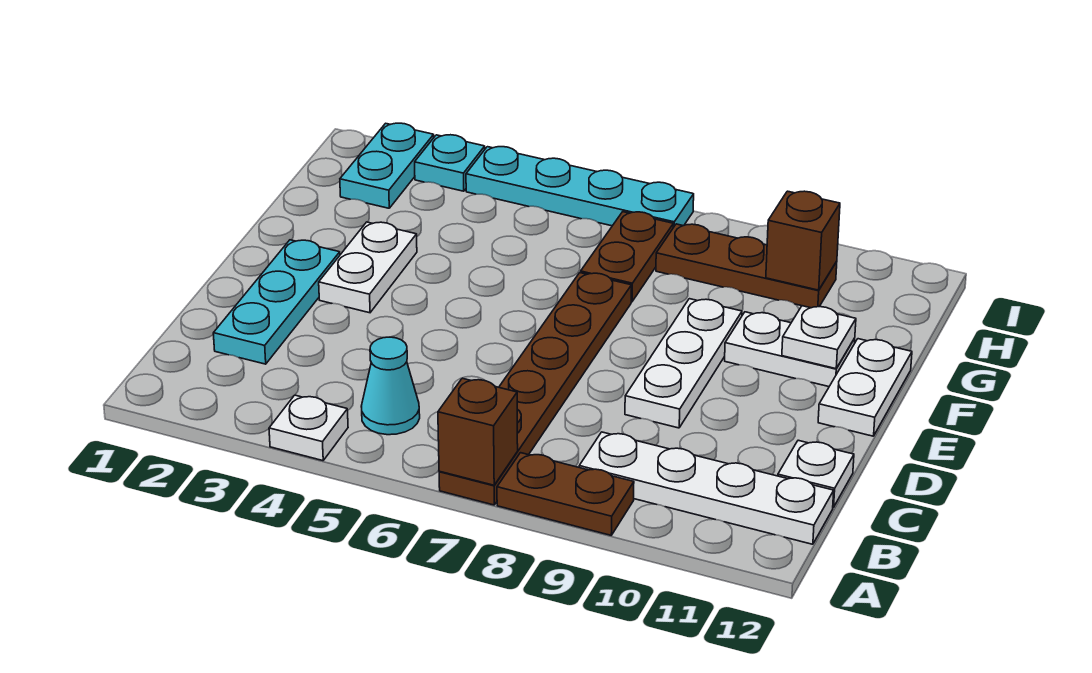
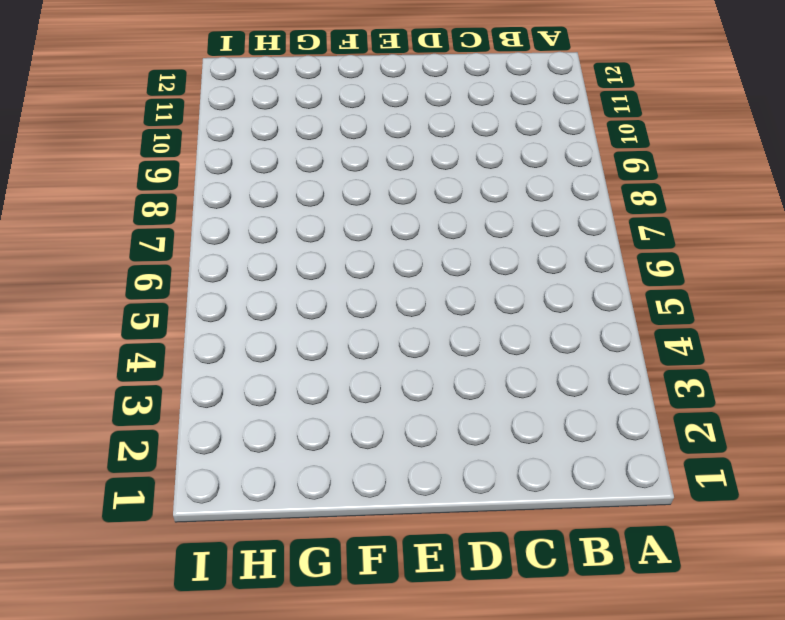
none -> white plate A4 level 1
none -> brown plate A7:F7 level 1
none -> brown plate A8:A9 level 1

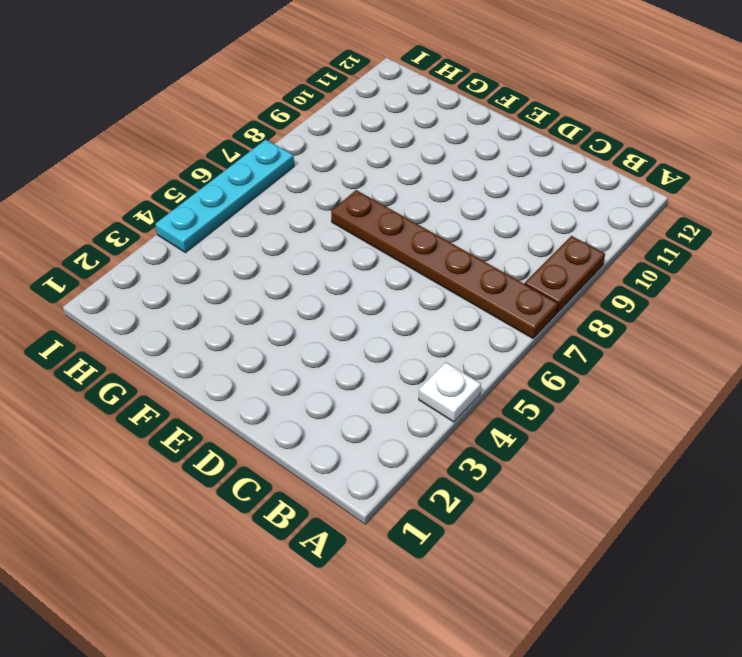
none -> cyan cone B5 level 1
none -> white plate B9:B12 level 1
none -> cyan plate C2:E2 level 1

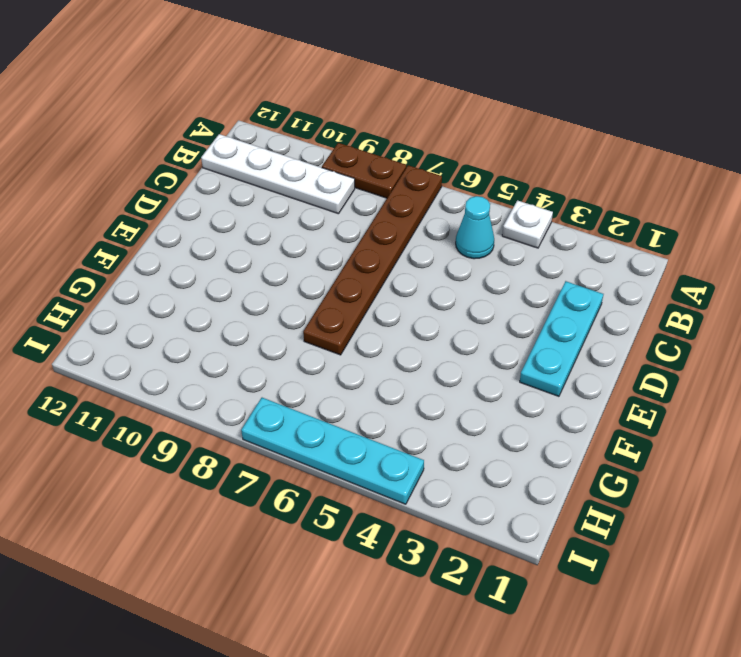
none -> white plate C12 level 1
none -> white plate D9:F9 level 1
none -> white plate E3:F3 level 1

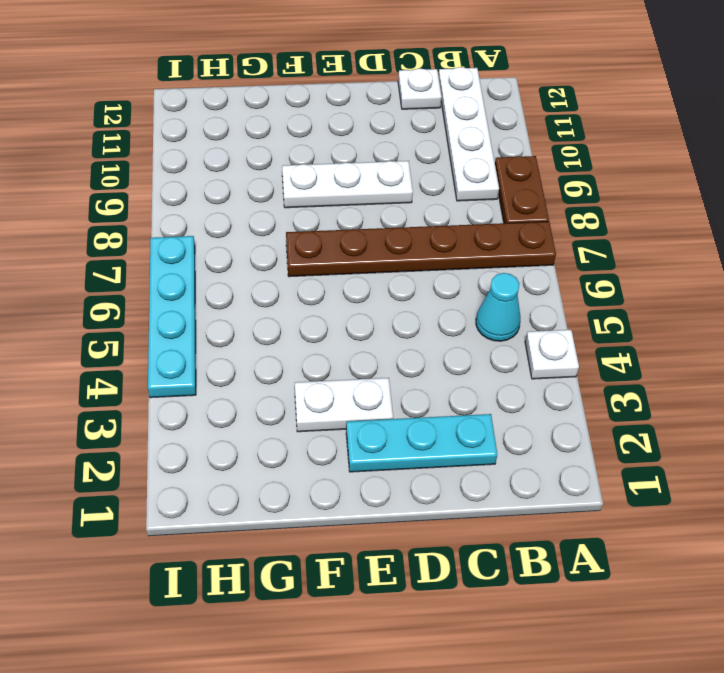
none -> white plate E12:F12 level 1
none -> white plate F10:F11 level 1
none -> brown plate G7:H7 level 1

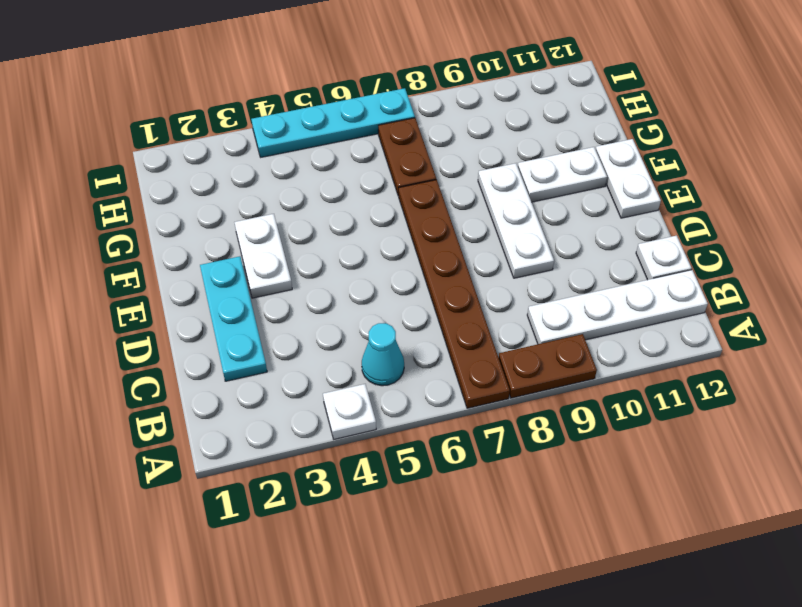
none -> cyan plate H2:I2 level 1
none -> brown plate H8:H10 level 1
none -> cyan plate I3 level 1

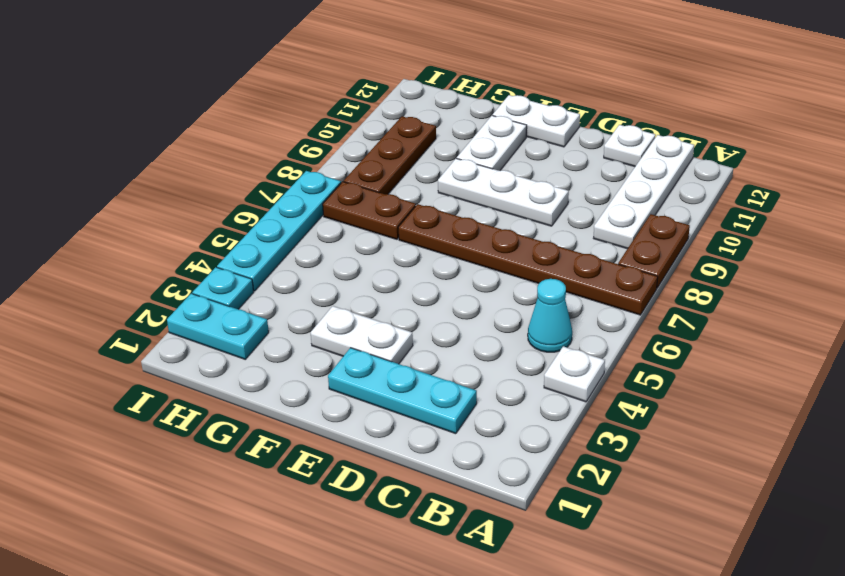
none -> brown brick A7 level 2
none -> white plate F11 level 2
none -> brown brick H10 level 2

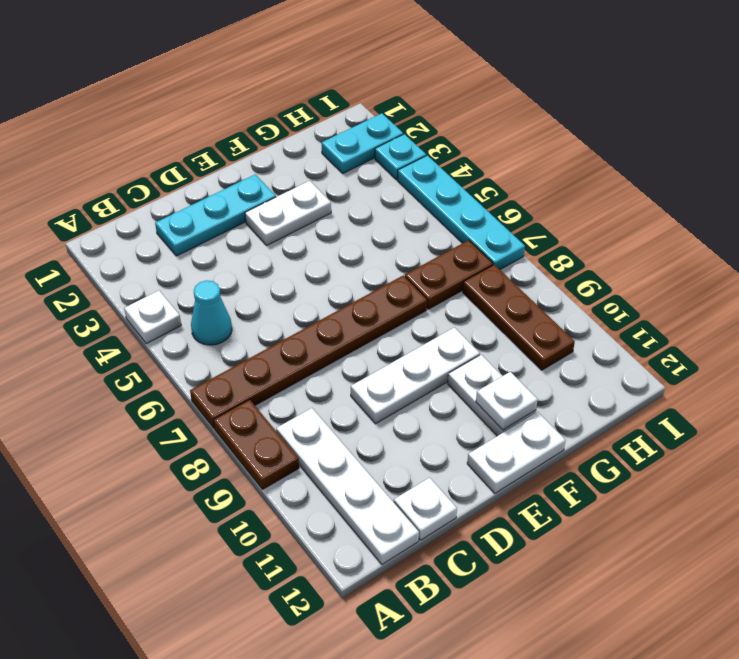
none -> brown brick A7 level 2
none -> brown brick H10 level 2

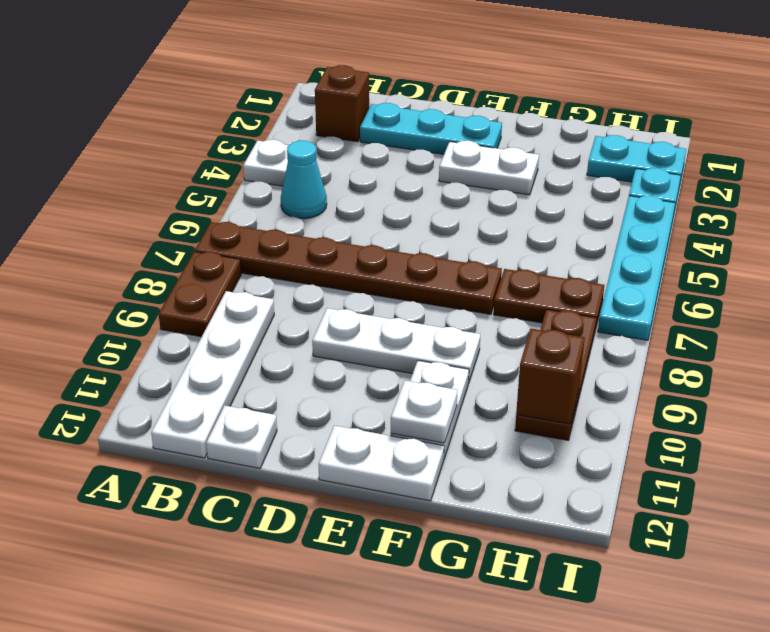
brown brick B2 level 1 -> brown brick A7 level 2

